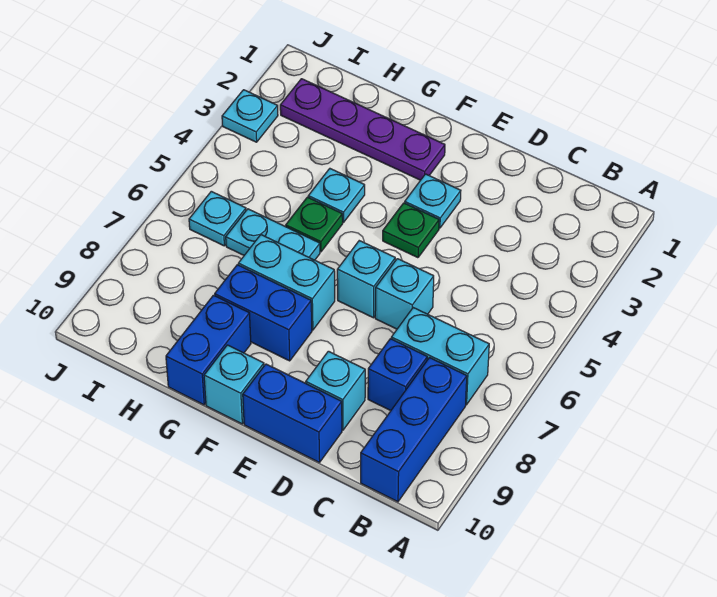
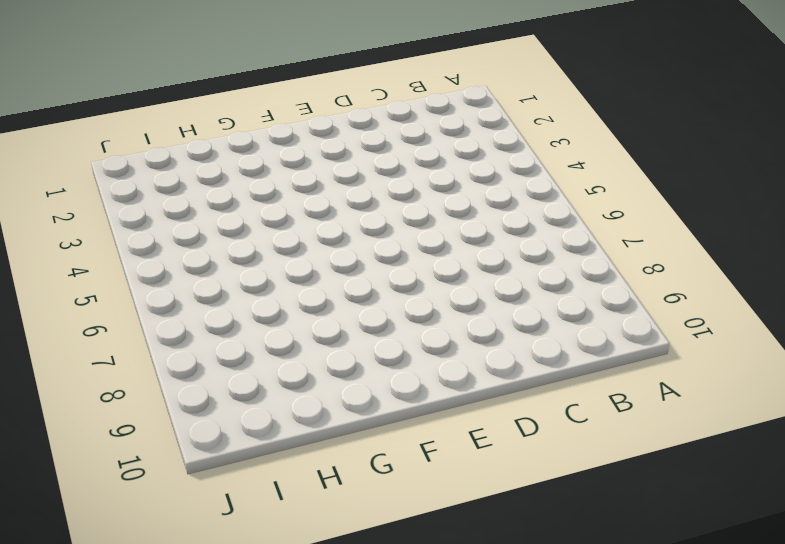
none -> cyan brick B7:C7 level 1
none -> blue brick B8:B10 level 1
none -> blue brick C8 level 1

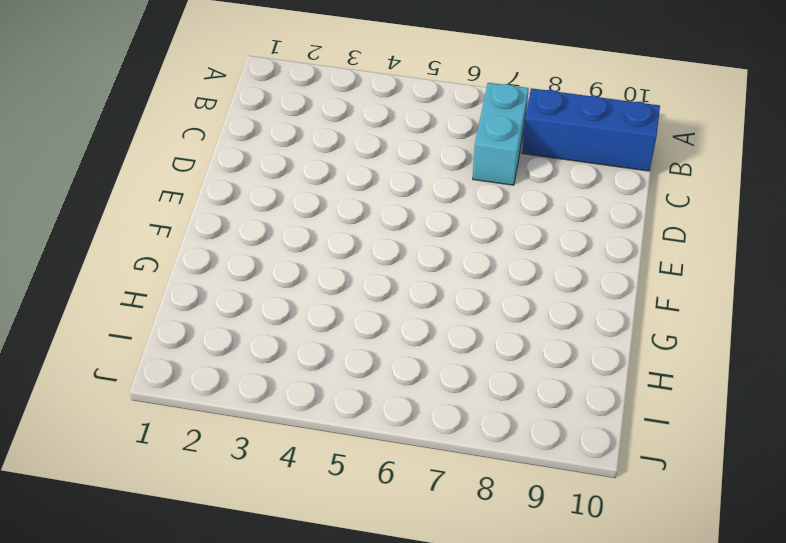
none -> blue brick C8 level 1
none -> cyan brick D6 level 1
none -> cyan brick D9 level 1

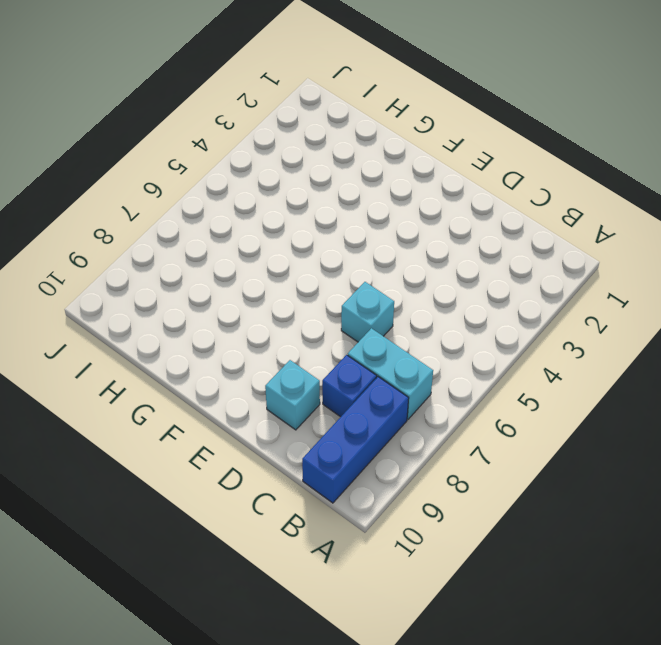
none -> blue brick D10:E10 level 1
none -> cyan plate E3 level 1
none -> green plate E4 level 1

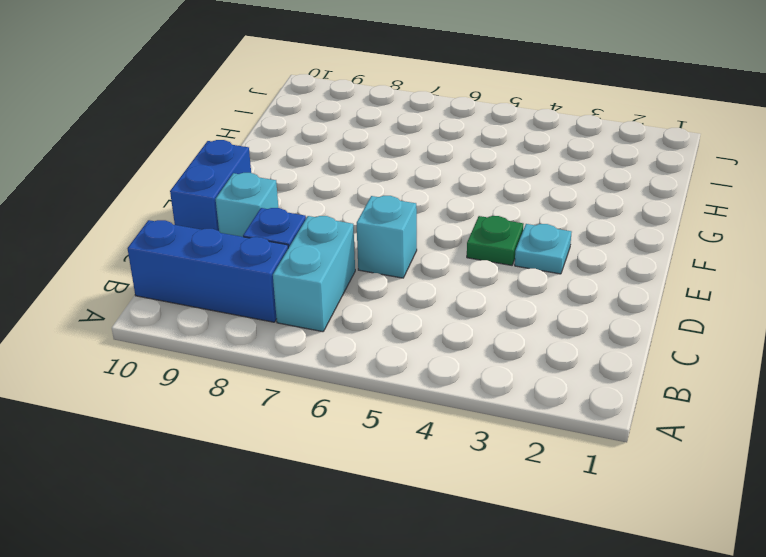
none -> cyan brick E6 level 1
none -> purple plate F2:I2 level 1
none -> cyan brick F7:G7 level 1

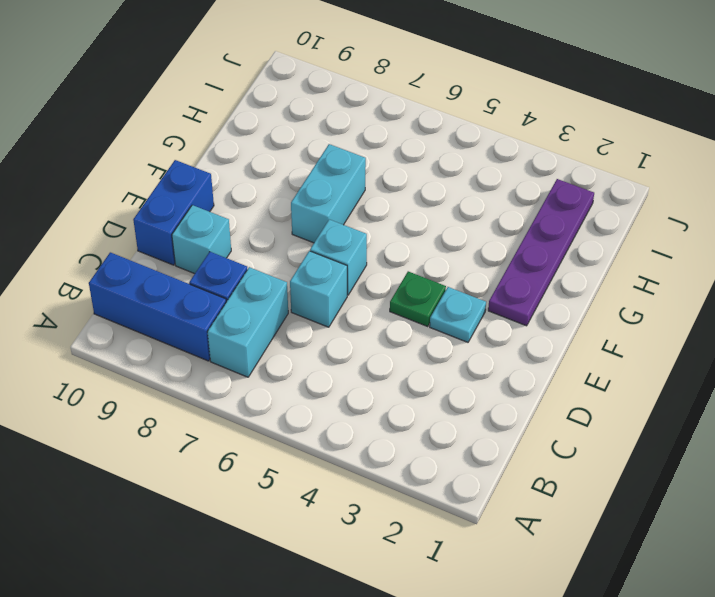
none -> blue brick F8:G8 level 1
none -> cyan brick F10 level 1
none -> cyan plate G4 level 1

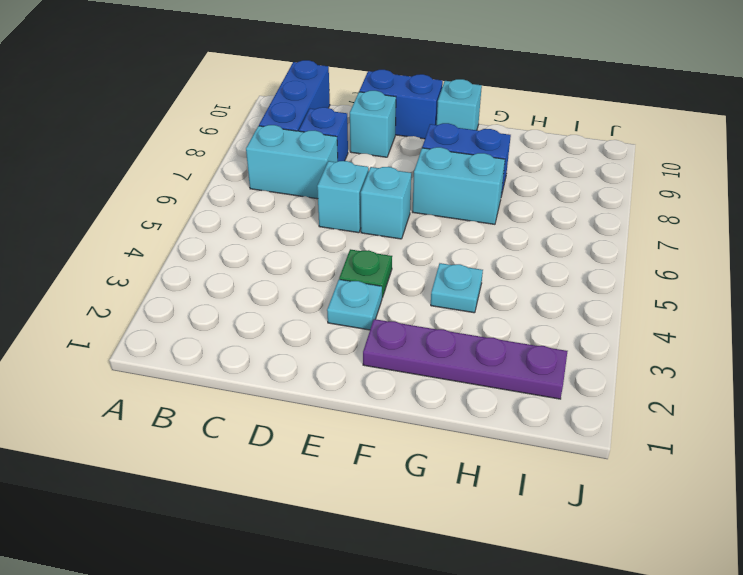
none -> green plate G5 level 1
none -> cyan plate G6:H6 level 1
none -> blue brick G9:G10 level 1

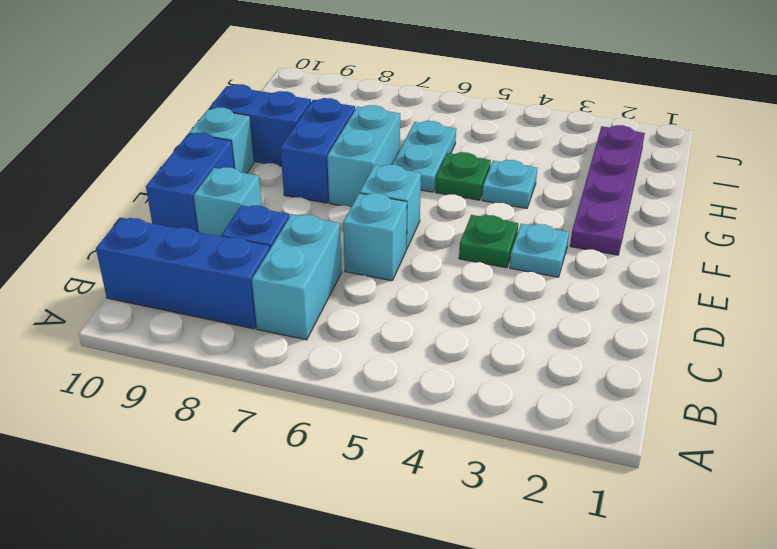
none -> cyan plate I6 level 1
none -> cyan plate J3 level 1

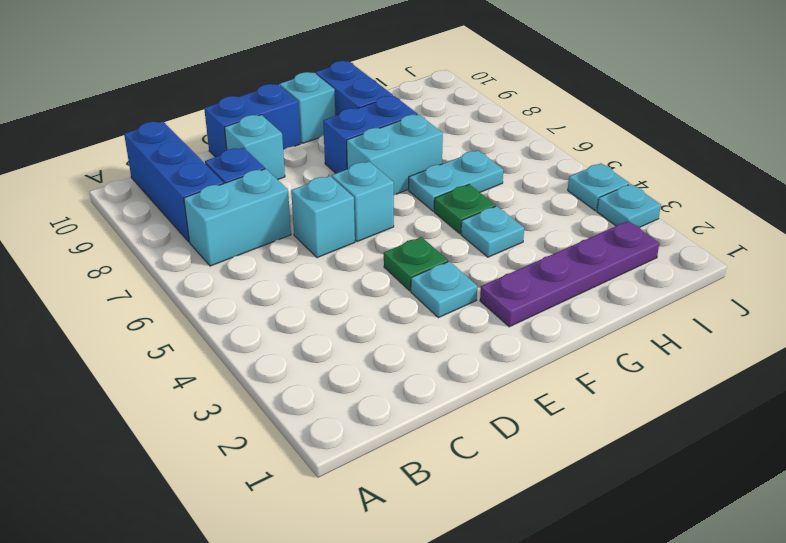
cyan plate J4 level 1 -> cyan plate I6 level 1

